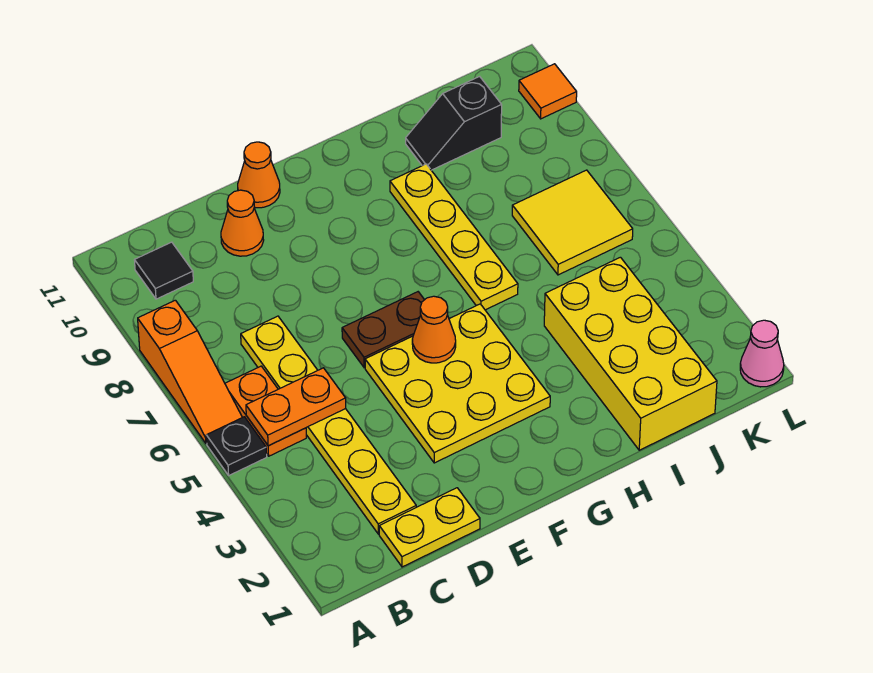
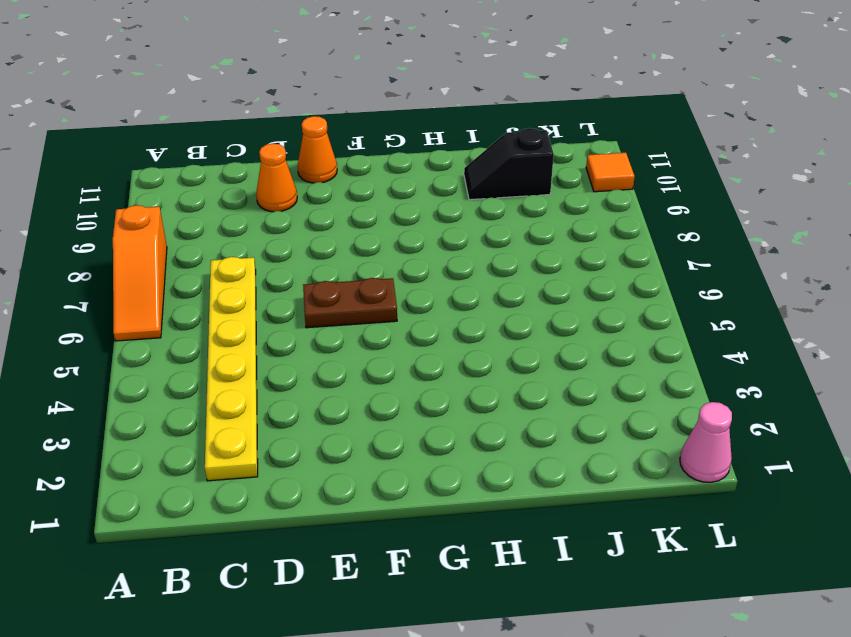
none -> black plate A5 level 1
none -> orange plate B5:B6 level 1
none -> black tile B10 level 1

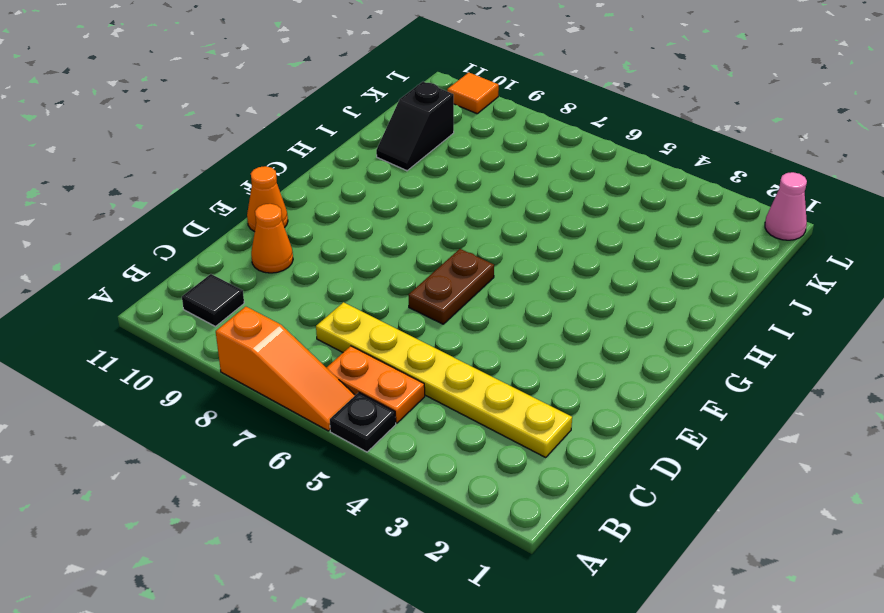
none -> yellow plate C1:D1 level 1
none -> yellow plate E3:G5 level 1
none -> yellow plate H6:H9 level 1

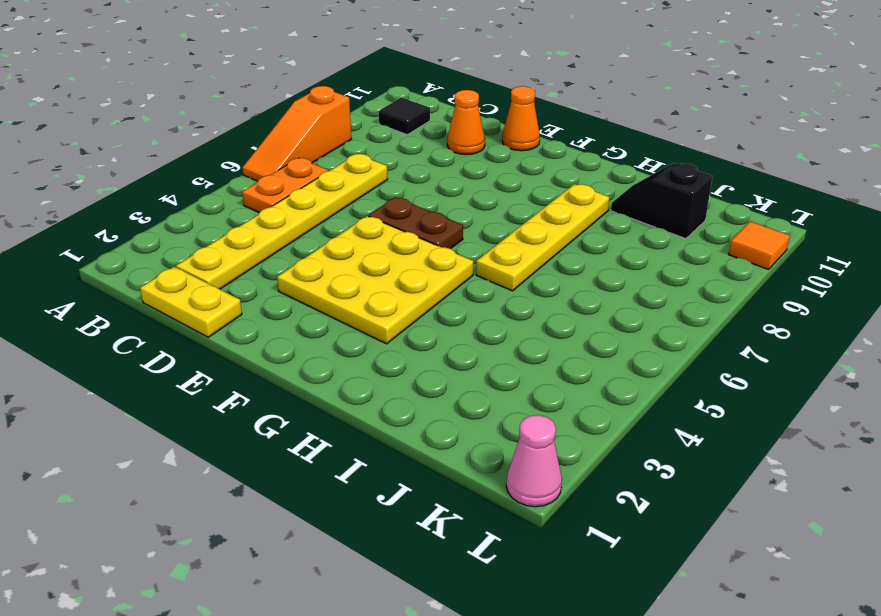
none -> black plate A5 level 1
none -> yellow brick I1:J4 level 1
none -> yellow tile J6:K7 level 1

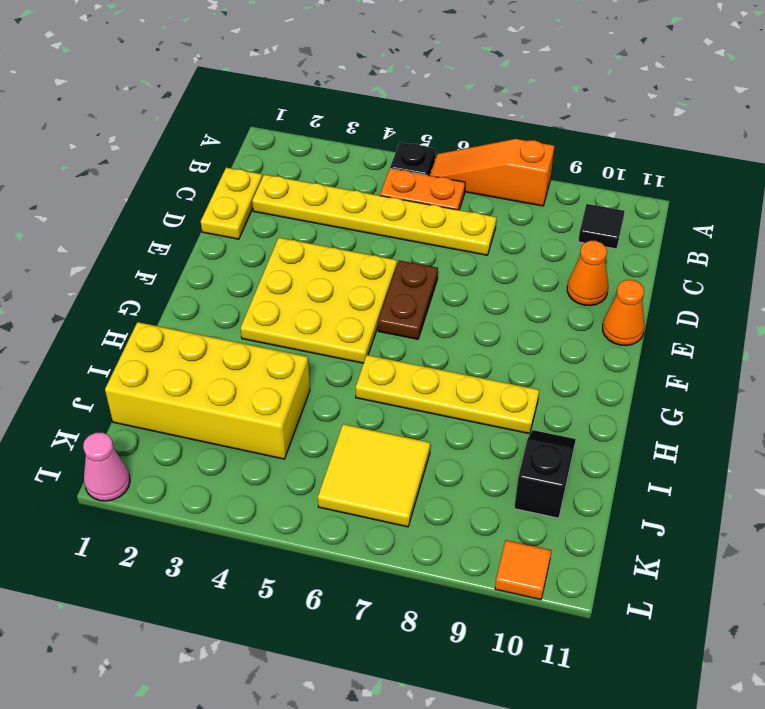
none -> orange plate B5:C5 level 2
none -> orange cone F5 level 2

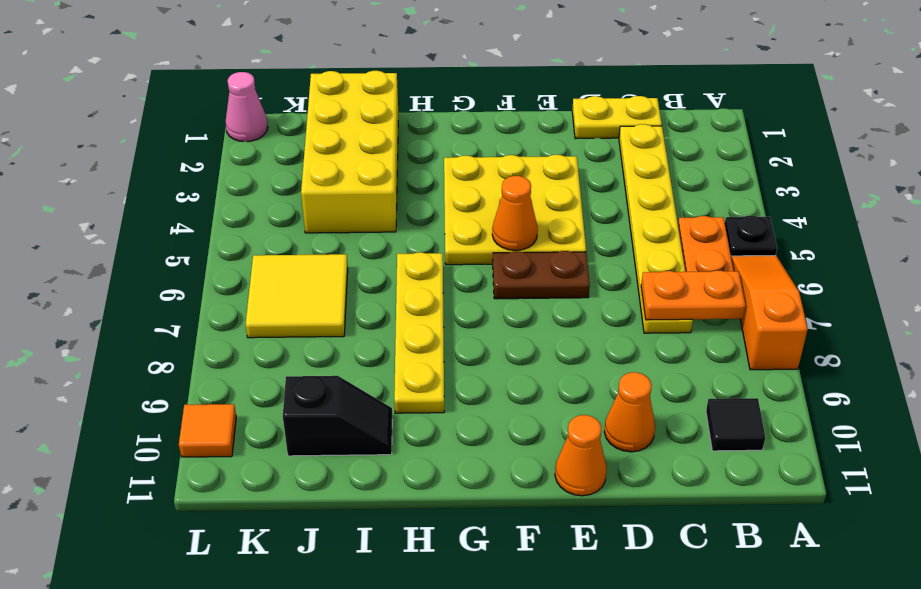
orange plate B7:C7 level 2 -> orange plate B5:C5 level 2

